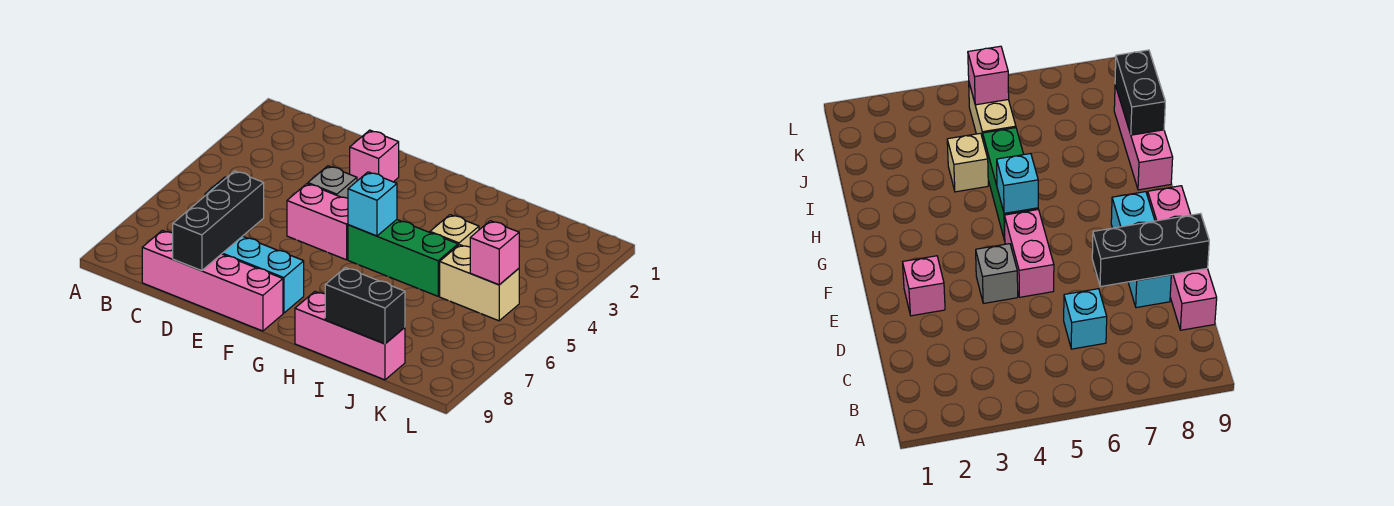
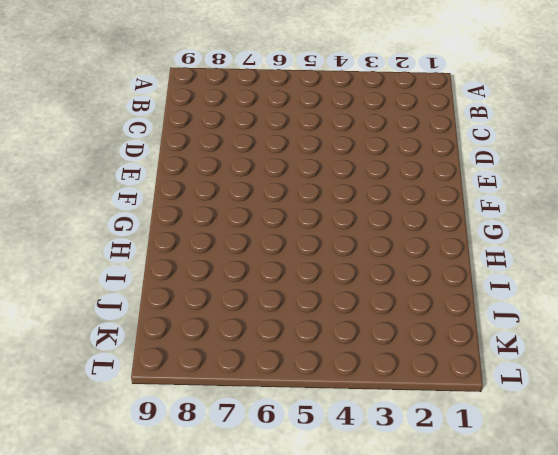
none -> cyan brick C6 level 1
none -> pink brick C9:F9 level 1
none -> cyan brick D8:F8 level 1

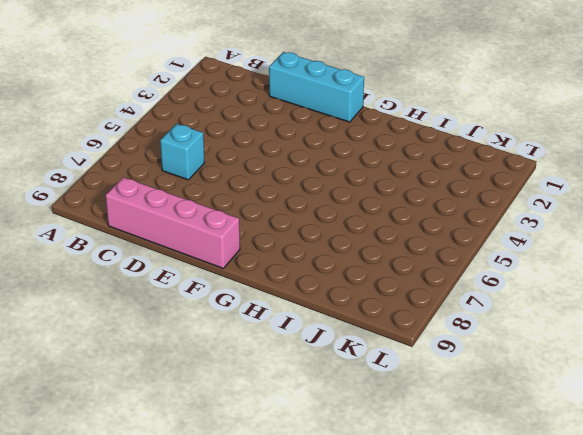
cyan brick D1:F1 level 1 -> cyan brick D8:F8 level 1
none -> pink brick E2 level 1
none -> grey brick E4 level 1
none -> pink brick E5:F5 level 1

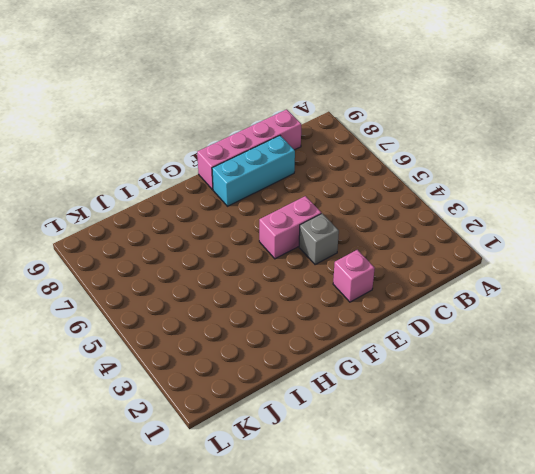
none -> cyan brick C6 level 1
none -> green brick G5:I5 level 1
none -> pink brick H9:J9 level 1

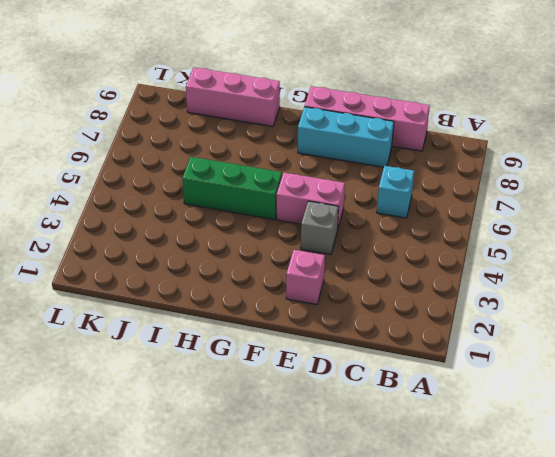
none -> tan brick I4 level 1
none -> tan brick J5:K5 level 1
none -> black brick D7:D9 level 2

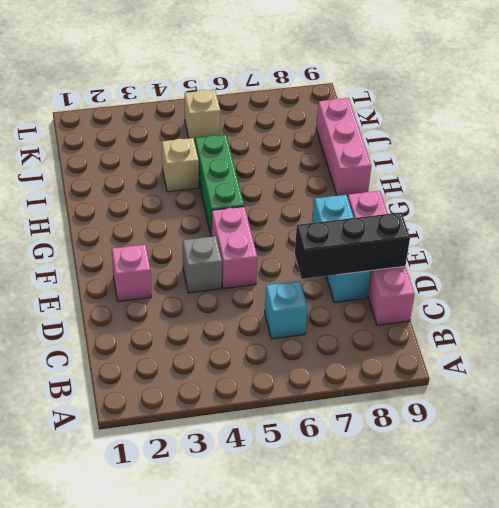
tan brick K5 level 1 -> tan brick J5:K5 level 1
none -> cyan brick G5 level 2
none -> black brick I9:J9 level 2
none -> pink brick K5 level 2

